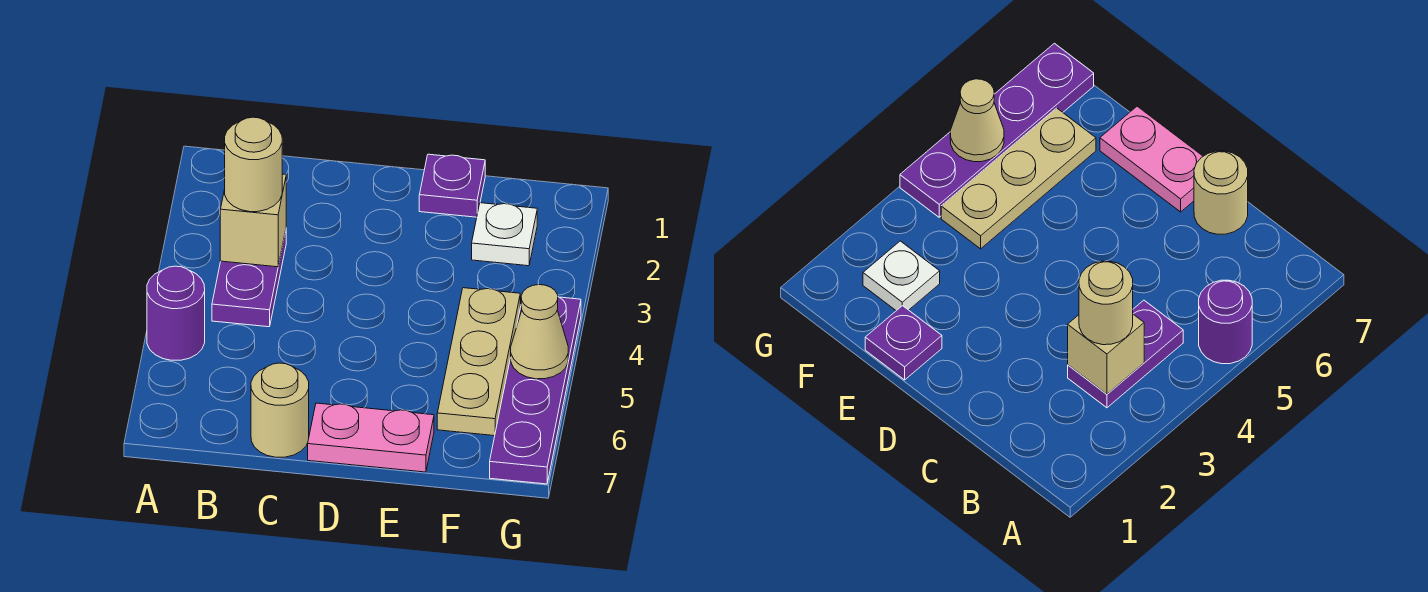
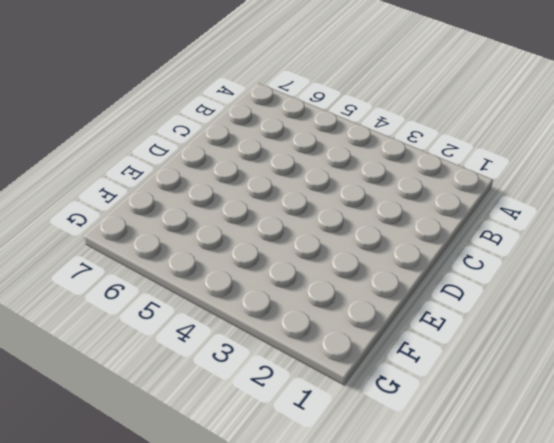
none -> purple round brick A5 level 1
none -> purple plate B3:B4 level 1

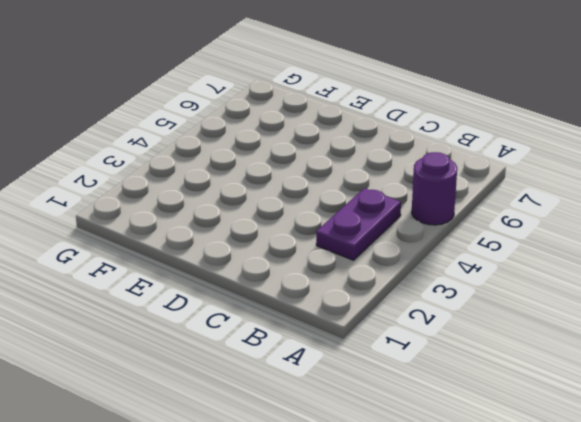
none -> tan round brick C7 level 1
none -> pink plate D7:E7 level 1

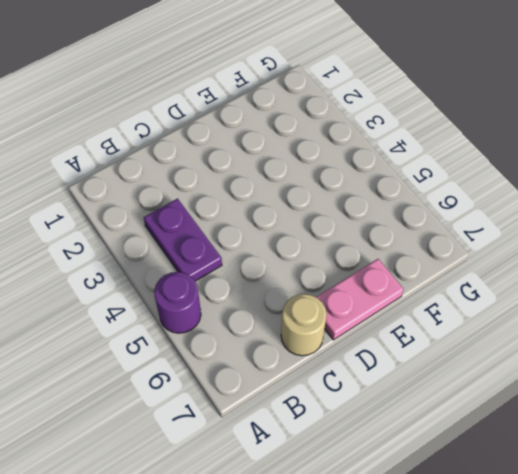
none -> purple plate E1 level 1
none -> white plate F2 level 1

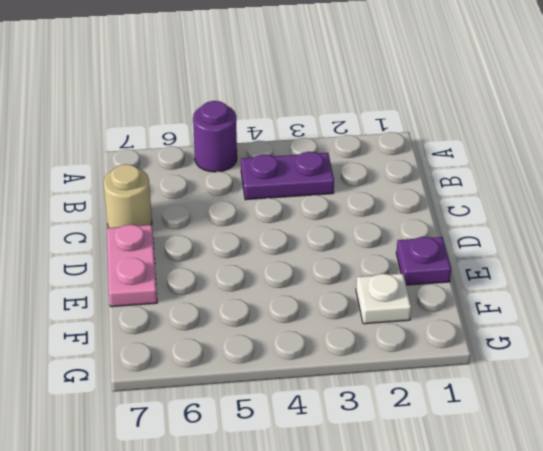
none -> tan plate F4:F6 level 1
none -> purple plate G4:G7 level 1

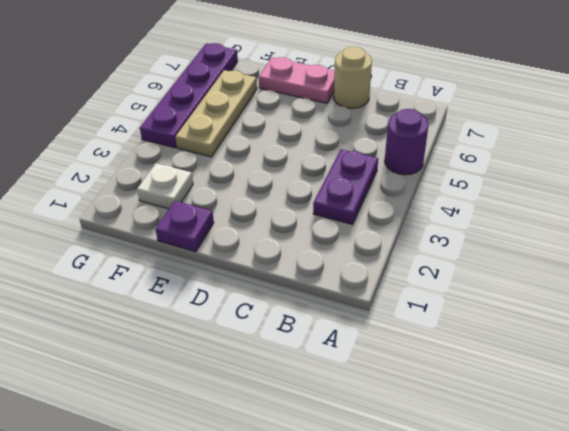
none -> tan brick B3 level 2
none -> tan cone G5 level 2

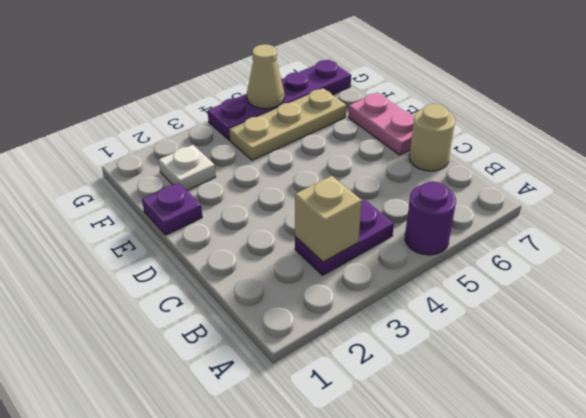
none -> tan round brick B3 level 3

